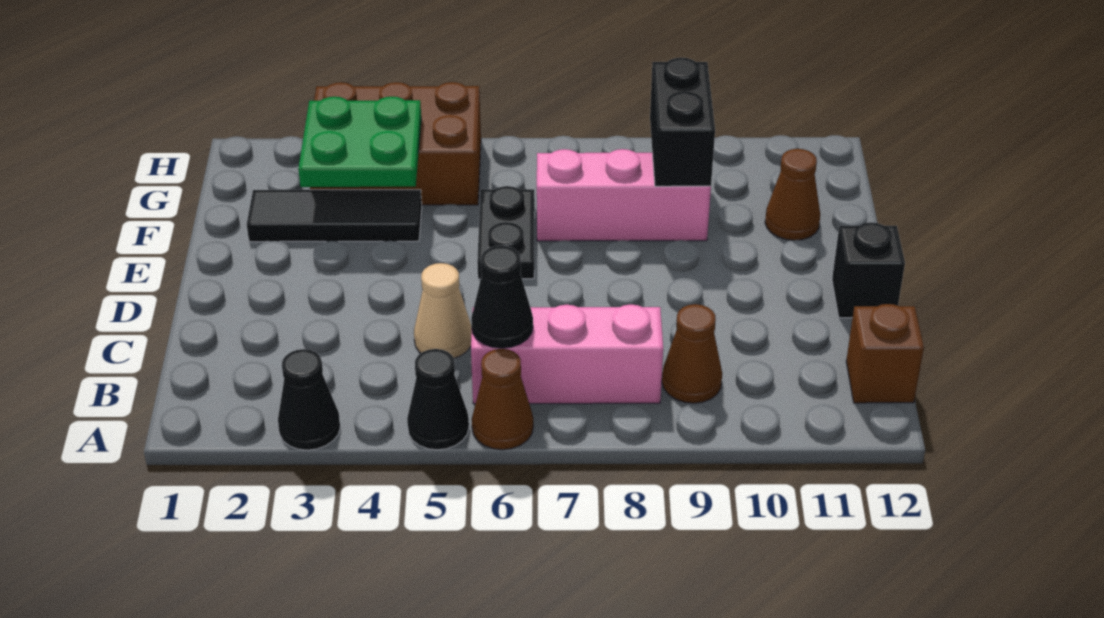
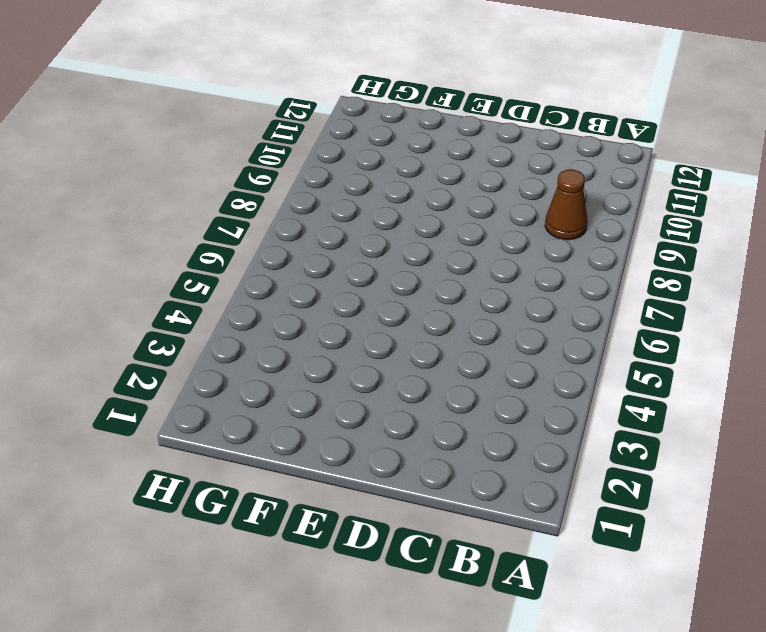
none -> black cone A3 level 1
none -> black cone A5 level 1
none -> brown cone A6 level 1

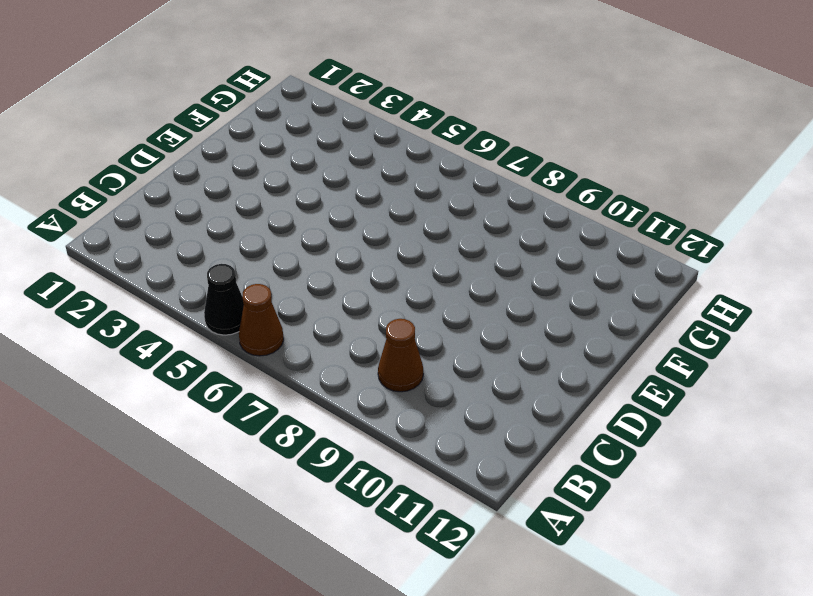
none -> black cone A3 level 1
none -> pink brick B6:B8 level 1
none -> brown brick B12 level 1

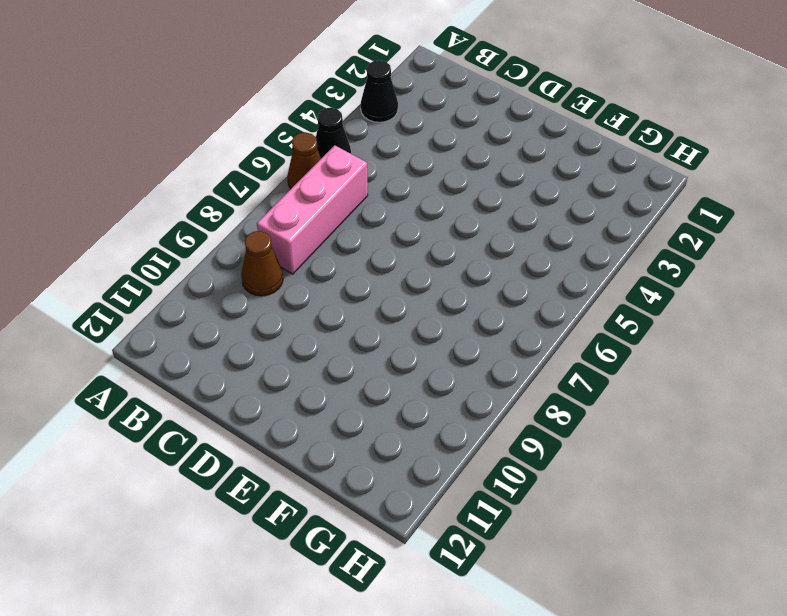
none -> brown brick B12 level 1
none -> tan cone C5 level 1
none -> black brick D12 level 1

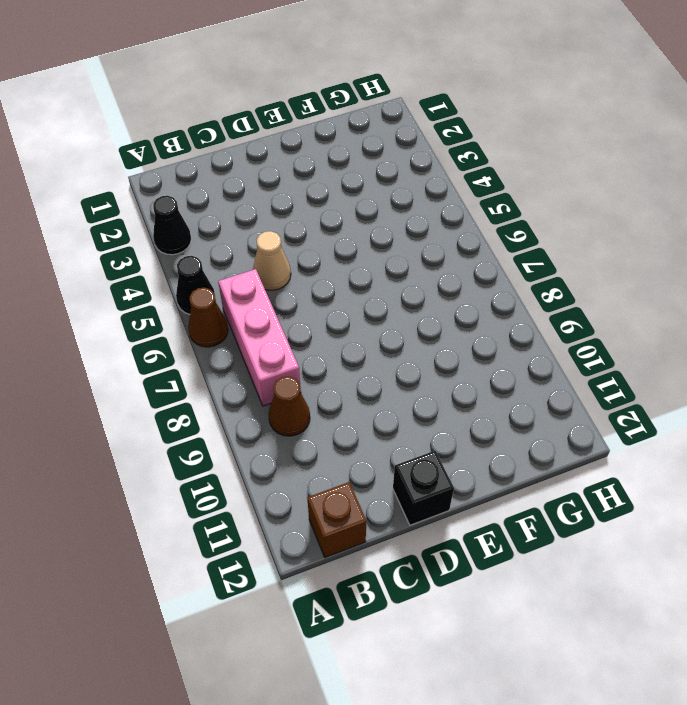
none -> black plate E6:F6 level 1
none -> black tile F2:F4 level 1
none -> pink brick F7:F9 level 1

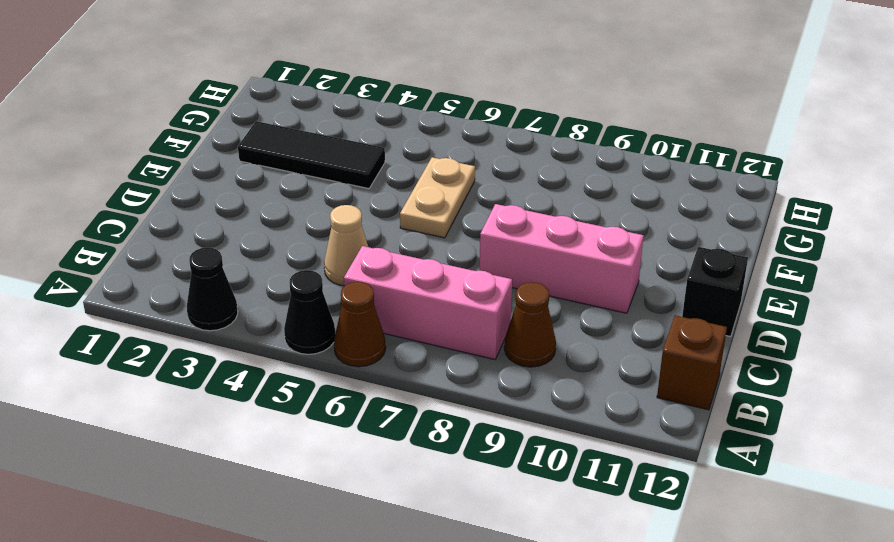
pink brick D8:D10 level 1 -> pink brick F7:F9 level 1
tan plate E6:F6 level 1 -> black plate E6:F6 level 1
none -> brown cone F11 level 1
none -> brown brick G3:H5 level 1
none -> black cone B6 level 2

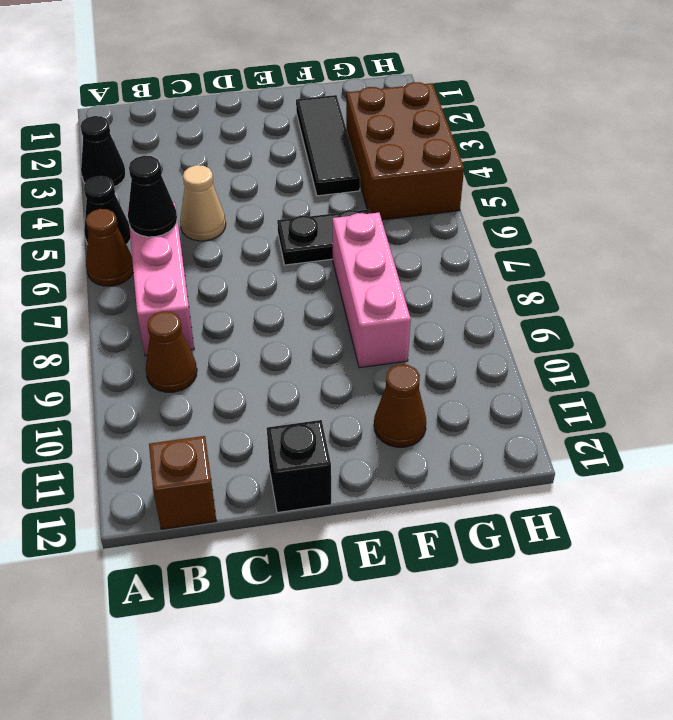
none -> green plate F3:G4 level 2
none -> black brick F9:G9 level 2

